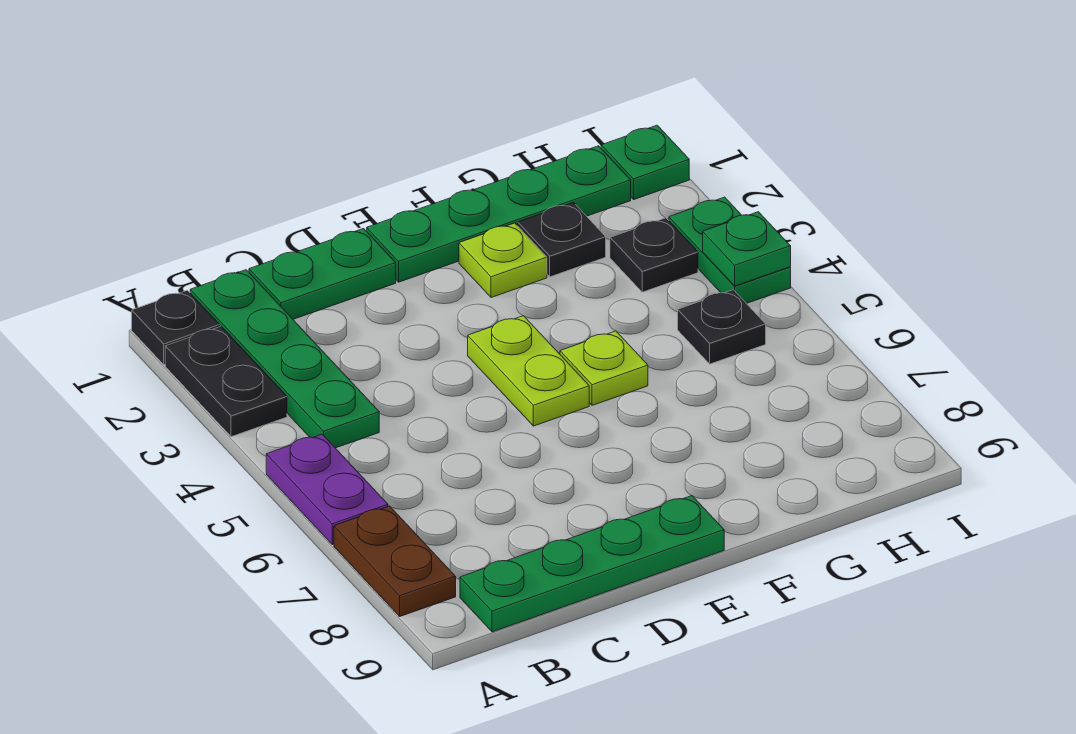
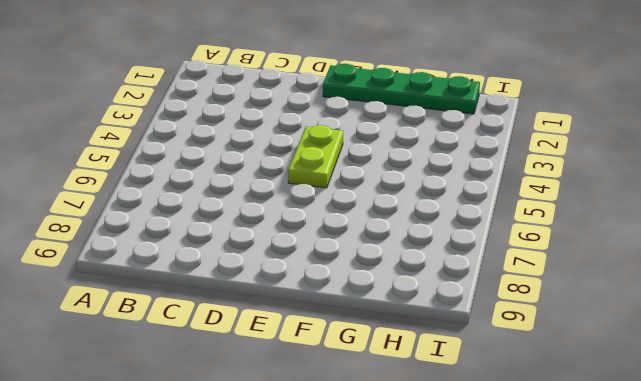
none -> black plate A1 level 1
none -> black plate A2:A3 level 1
none -> purple plate A5:A6 level 1

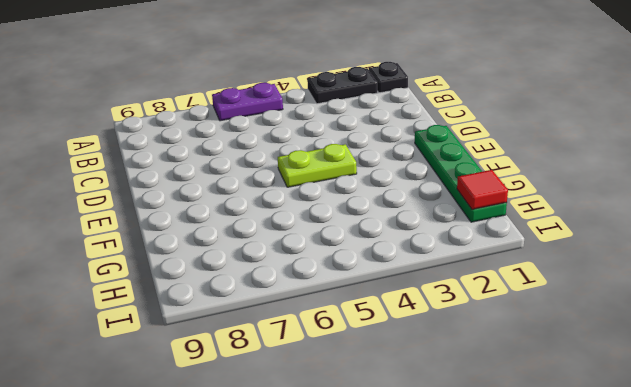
red tile H1 level 2 -> none
none -> brown plate A7:A8 level 1
none -> green plate B1:B4 level 1
none -> green plate B9:E9 level 1

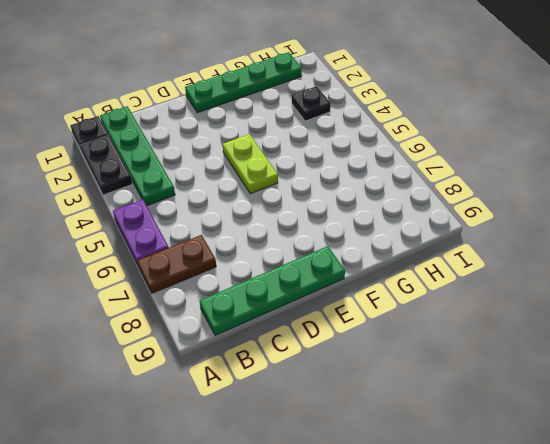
brown plate A7:B7 level 1 -> brown plate A7:A8 level 1
none -> green plate C1:D1 level 1
none -> lime plate F2 level 1
none -> lime plate F5 level 1

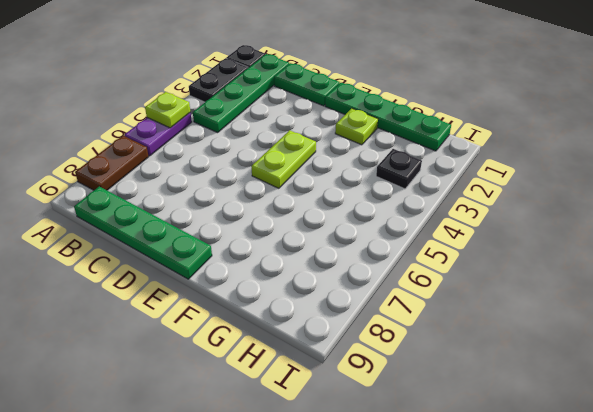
lime plate A5 level 2 -> lime plate F5 level 1
none -> black plate G2 level 1
none -> black plate H5 level 1
none -> green plate I1 level 1

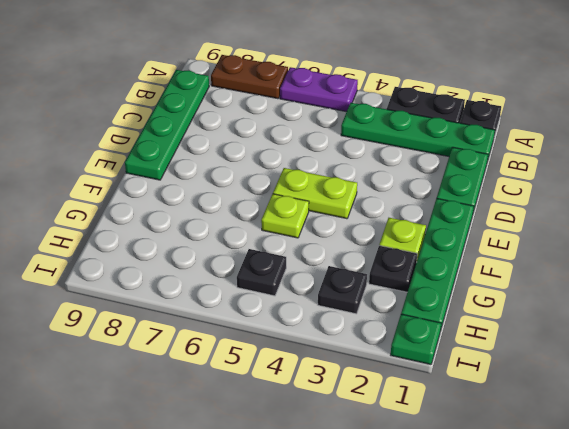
none -> green plate I3:I4 level 1
none -> green plate I4 level 2

